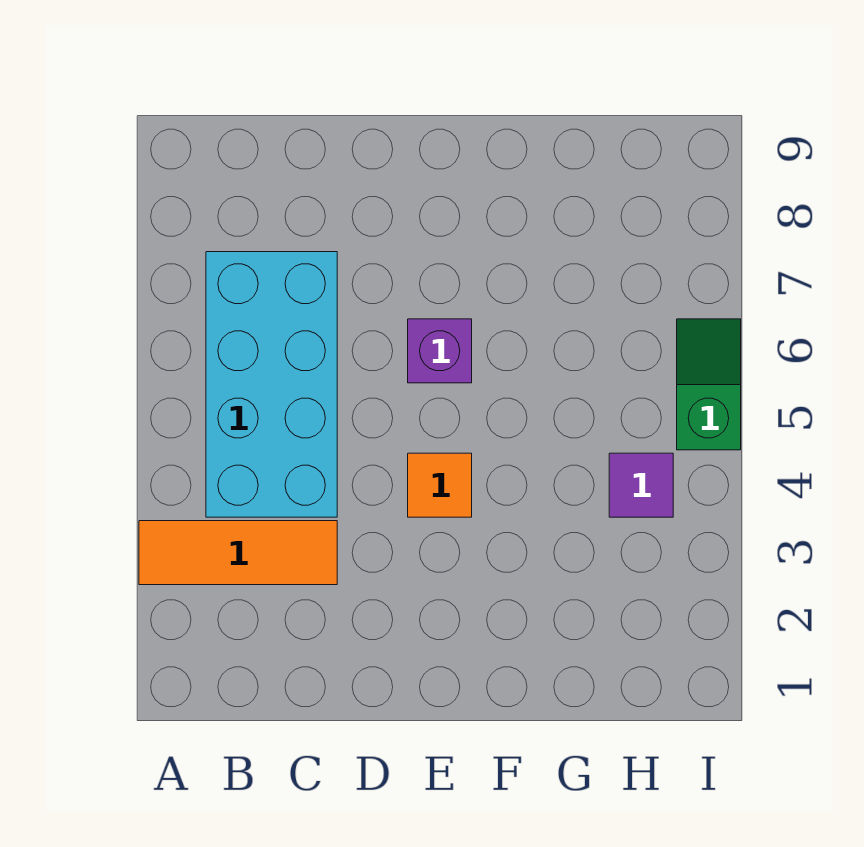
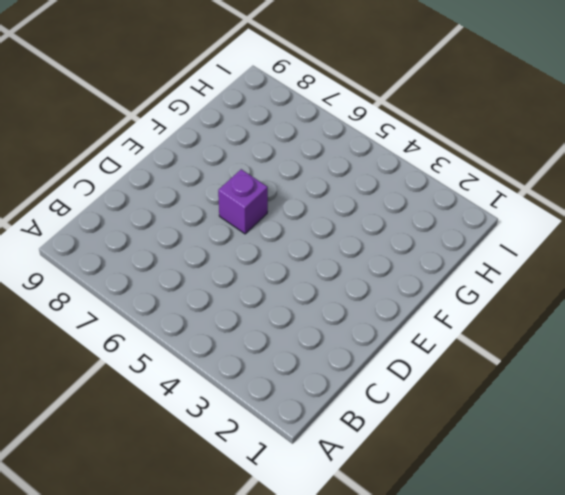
none -> orange tile A3:C3 level 1
none -> cyan brick B4:C7 level 1

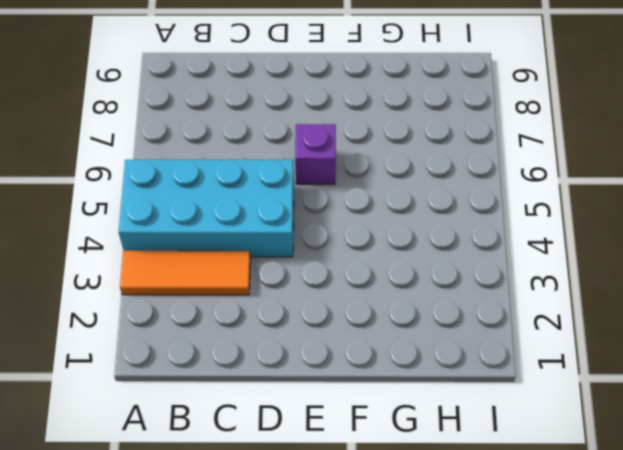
cyan brick A4:D5 level 1 -> cyan brick B4:C7 level 1
none -> orange tile E4 level 1
none -> purple tile H4 level 1

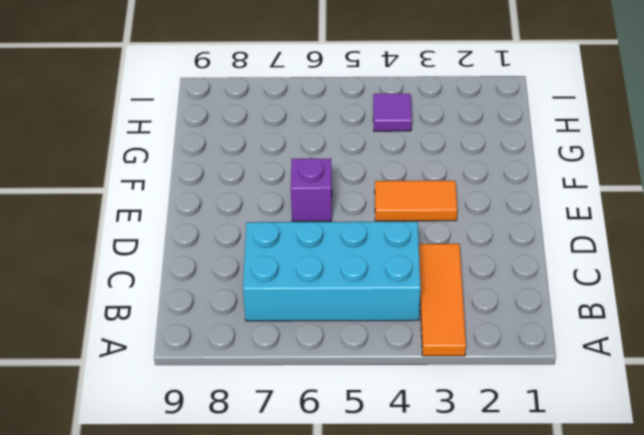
orange tile E3:E4 level 1 -> orange tile E4 level 1
none -> green slope I5:I6 level 1 top 5

